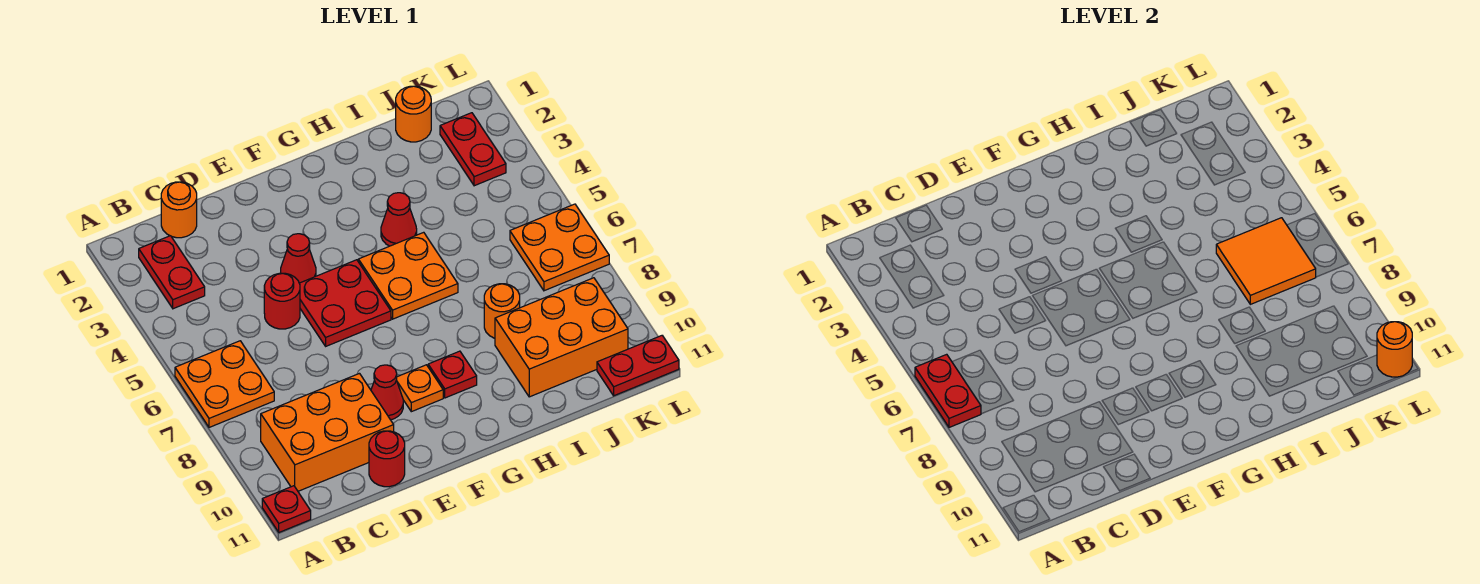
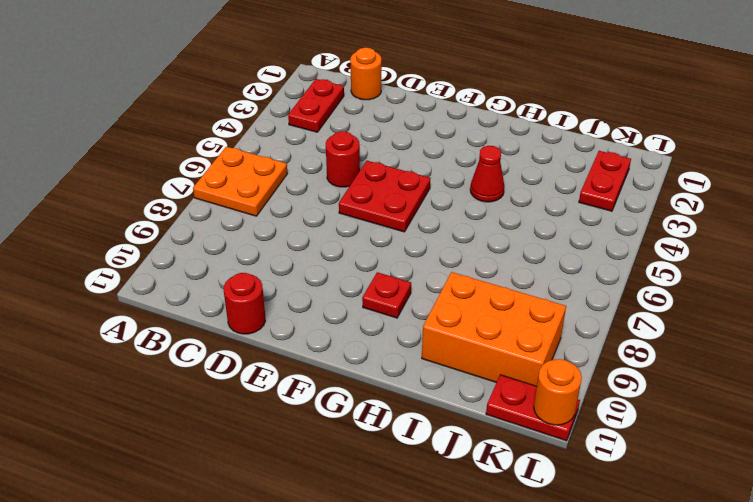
none -> red plate A11 level 1
none -> orange brick B9:D10 level 1
none -> red cone E4 level 1

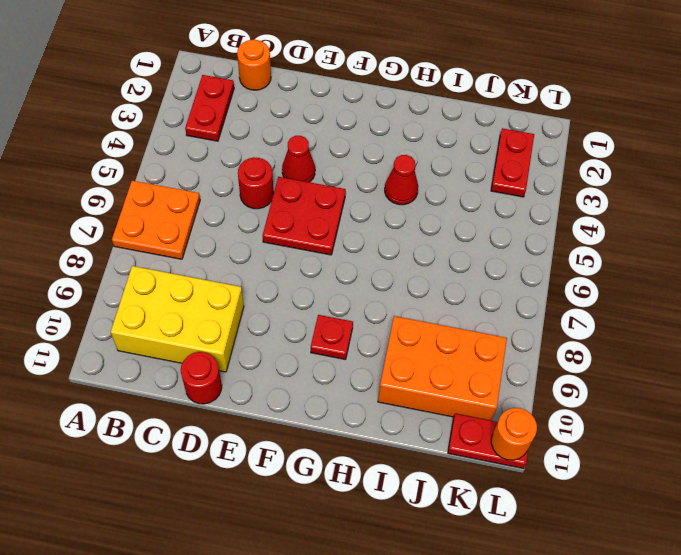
yellow brick B9:D10 level 1 -> orange brick B9:D10 level 1
none -> red plate A11 level 1
none -> red cone E9 level 1
none -> orange plate F9 level 1

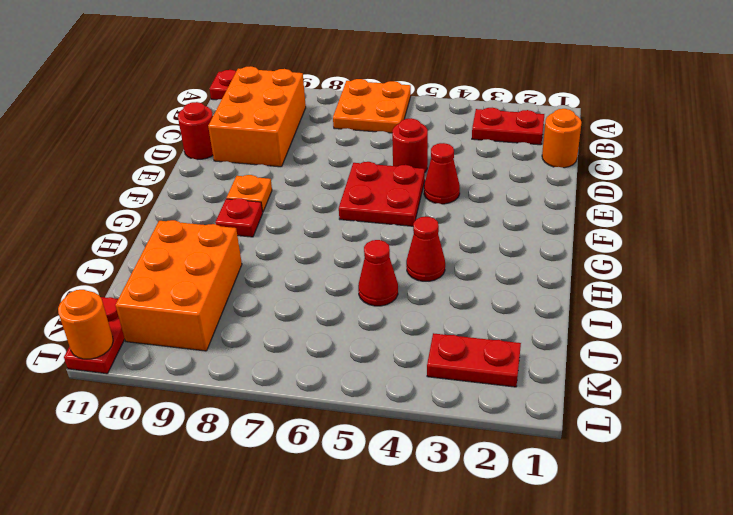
red cone I5 level 1 -> red cone E9 level 1
none -> orange plate G5:H6 level 1
none -> orange round brick I8 level 1
none -> orange round brick J1 level 1

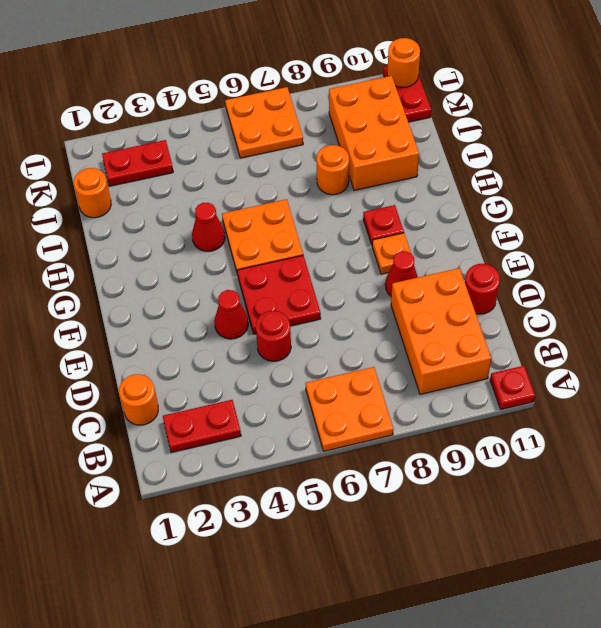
none -> red plate A6:A7 level 2
none -> orange tile J6:K7 level 2

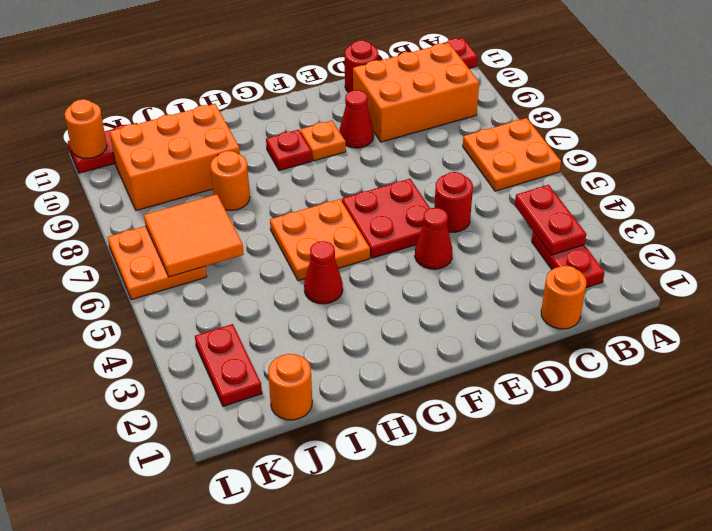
red plate B3:B4 level 2 -> red plate A6:A7 level 2

